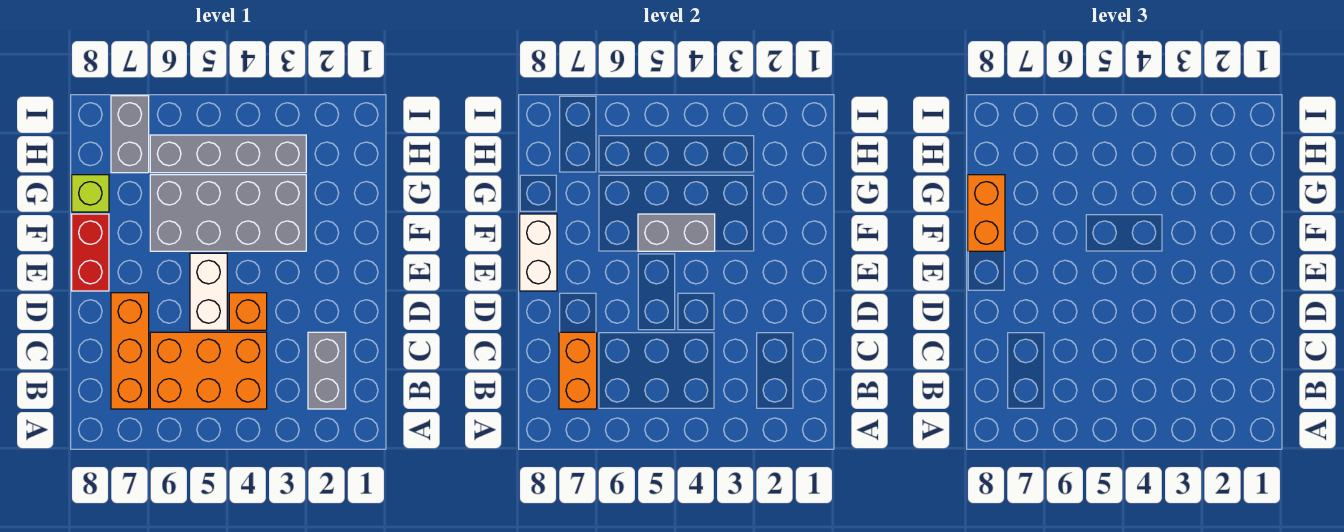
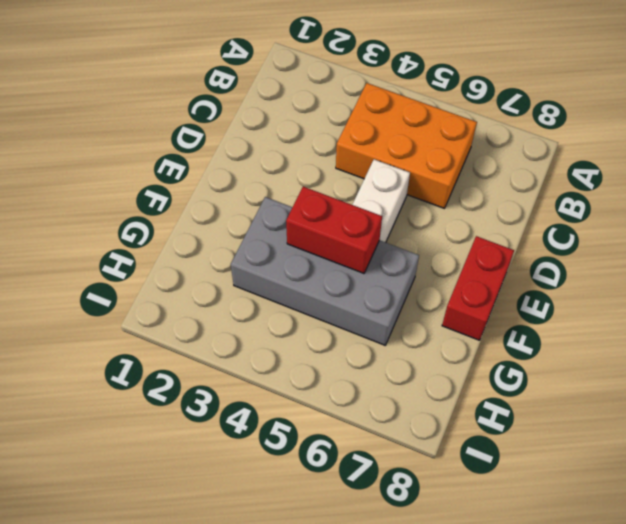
red brick F4:F5 level 2 -> grey brick F4:F5 level 2
none -> grey brick B2:C2 level 1
none -> orange brick B7:D7 level 1
none -> orange brick D4 level 1

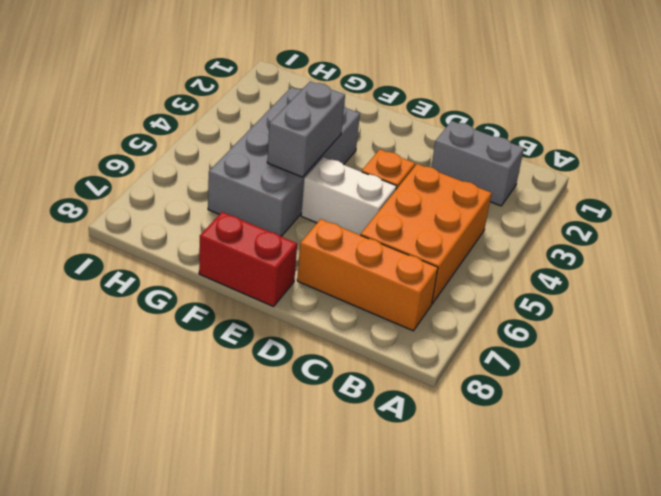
none -> lime brick G8 level 1
none -> grey brick H3:H6 level 1
none -> grey brick H7:I7 level 1

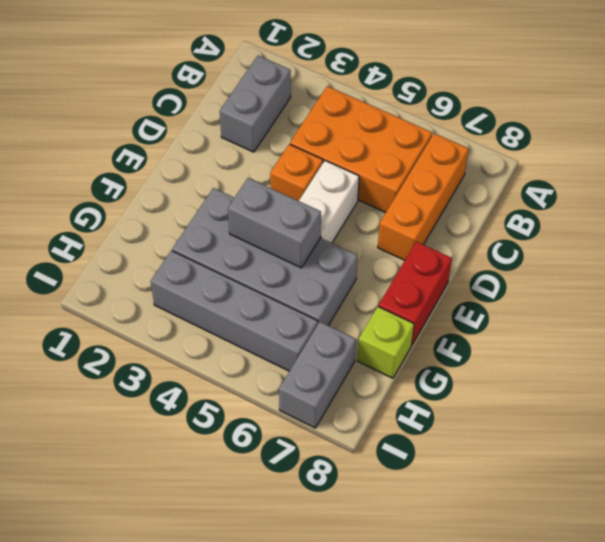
none -> orange brick B7:C7 level 2
none -> white brick E8:F8 level 2
none -> orange brick F8:G8 level 3

